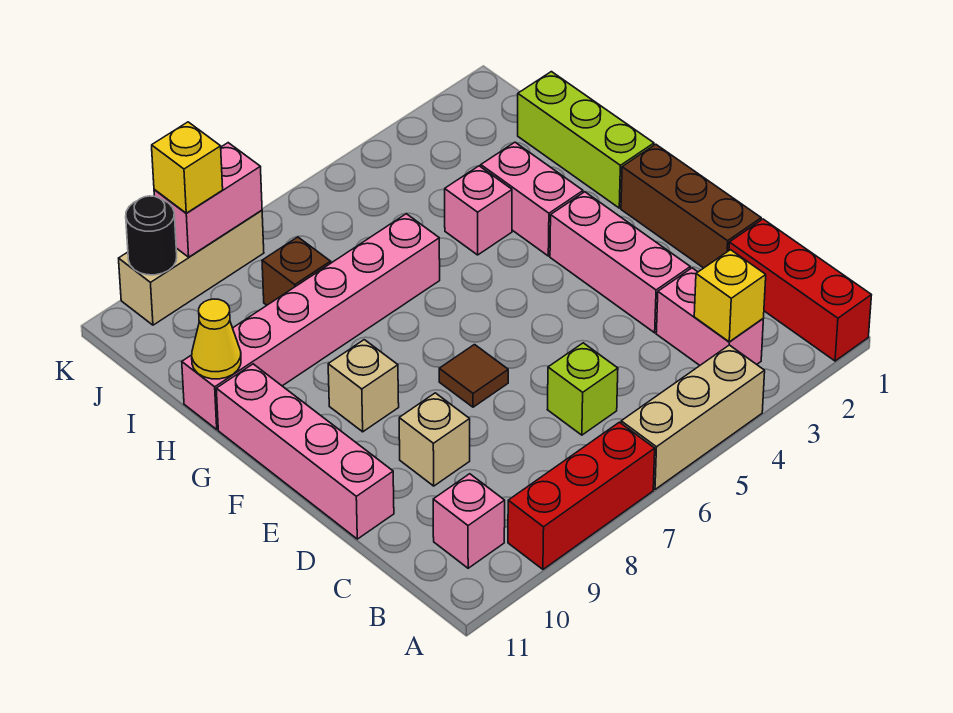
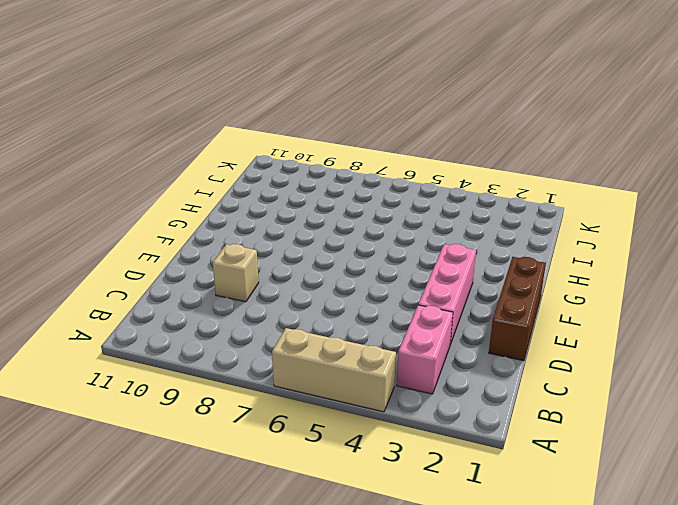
none -> red brick A1:C1 level 1
none -> red brick A7:A9 level 1
none -> pink brick B10 level 1

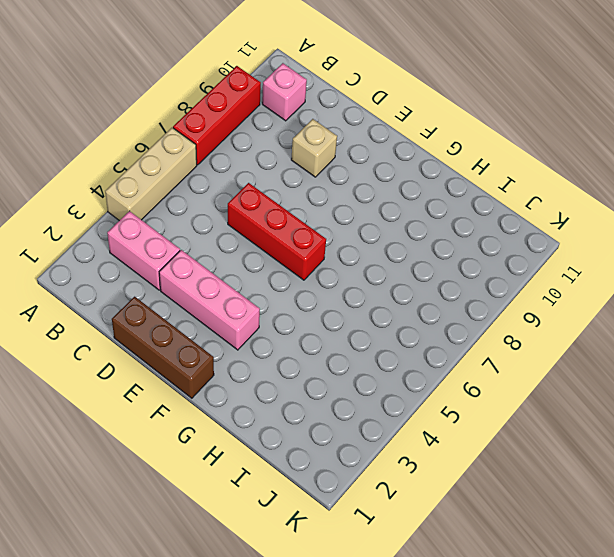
red brick D6:F6 level 1 -> red brick A1:C1 level 1
none -> lime brick C6 level 1
none -> pink brick D11:G11 level 1
none -> brown tile E7 level 1

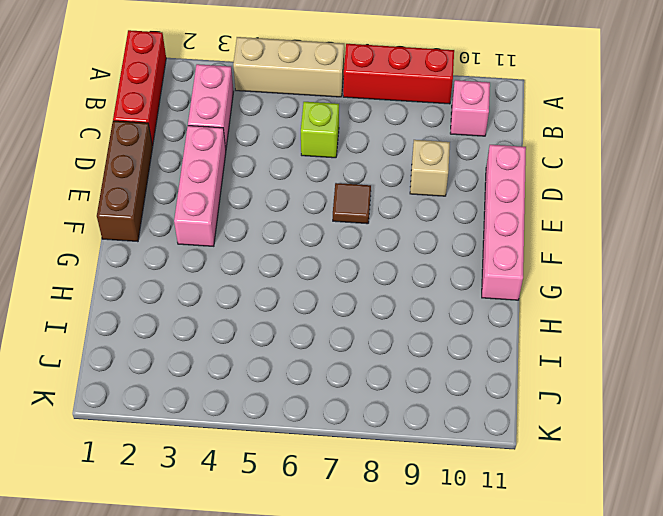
none -> tan brick F9 level 1
none -> lime brick G1:I1 level 1
none -> pink brick G3:H3 level 1

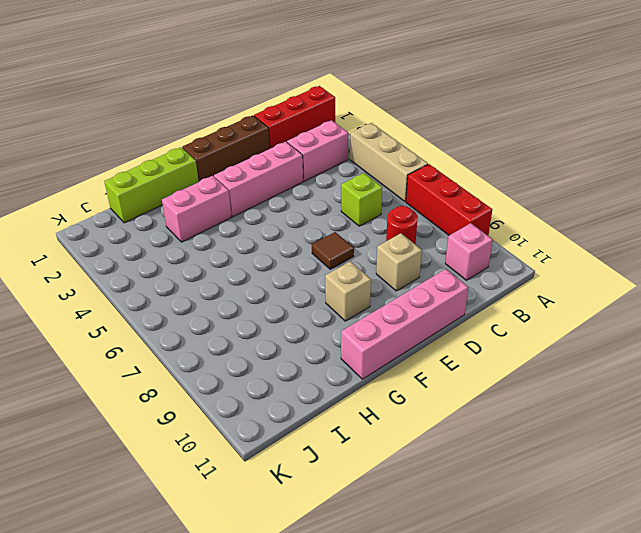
red round brick C8 level 1 -> none
none -> pink brick H4 level 1
none -> pink brick H6:H11 level 1
none -> brown brick I8 level 1

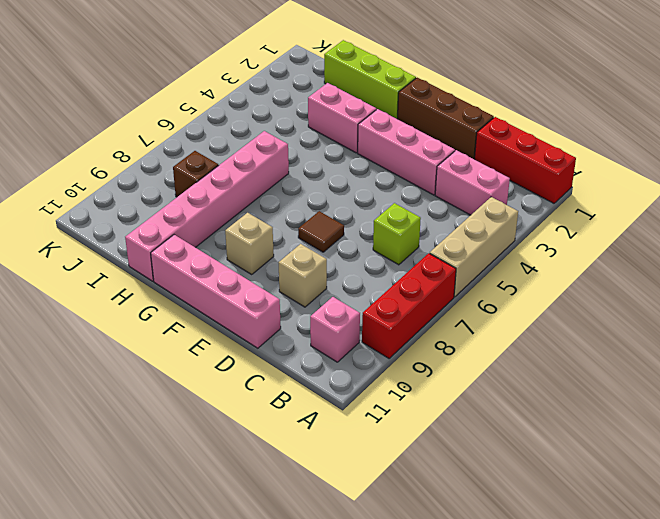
none -> pink brick H4 level 1
none -> tan brick K8:K10 level 1
none -> yellow brick B3 level 2

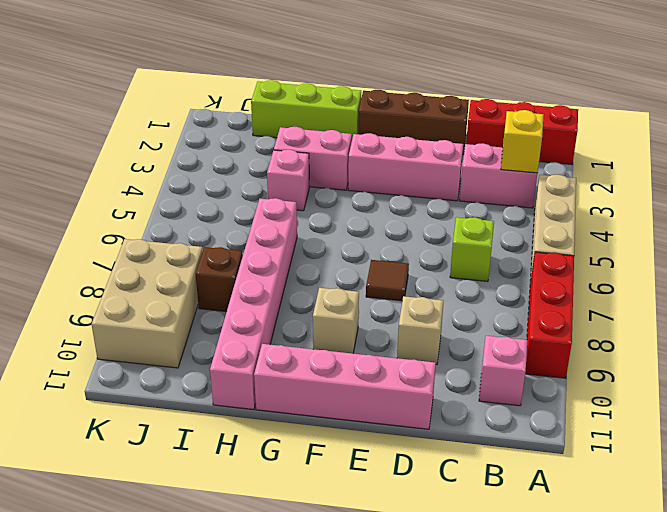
tan brick J8:K10 level 1 -> tan brick K8:K10 level 1
none -> yellow cone H11 level 2
none -> pink brick K8:K9 level 2
none -> black round brick K10 level 2

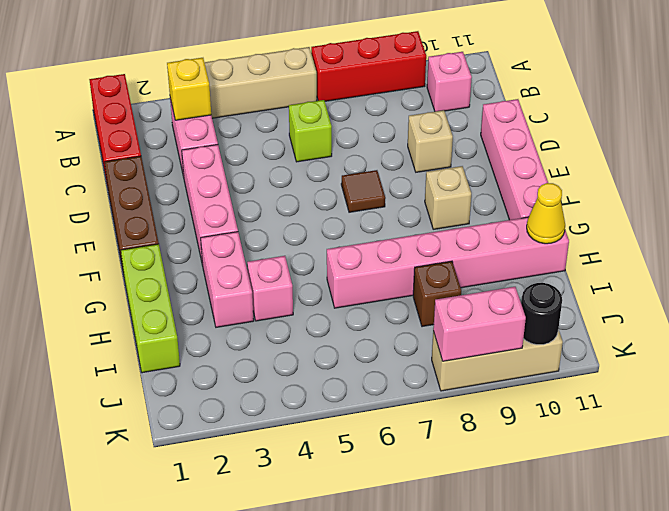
none -> yellow brick K9 level 3

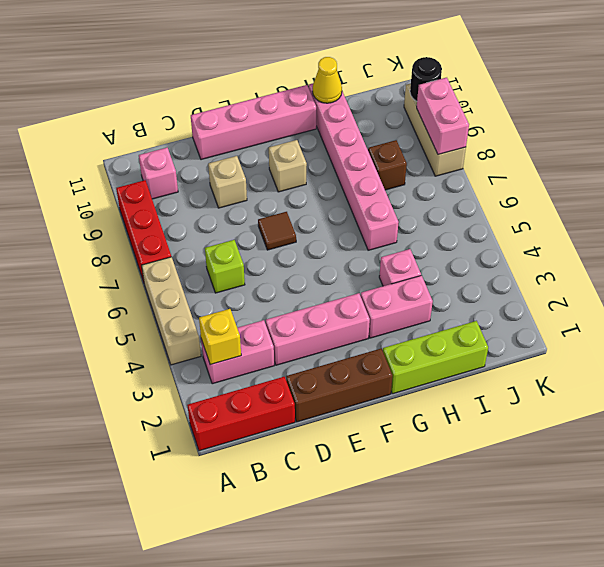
none -> yellow brick K9 level 3

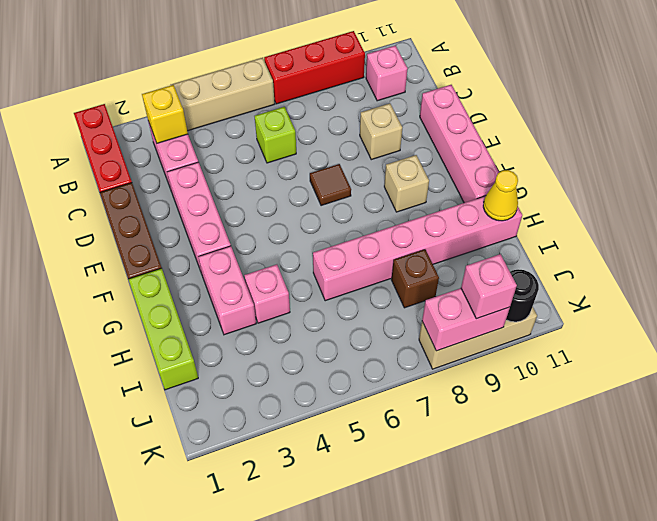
pink brick K9 level 3 -> yellow brick K9 level 3

